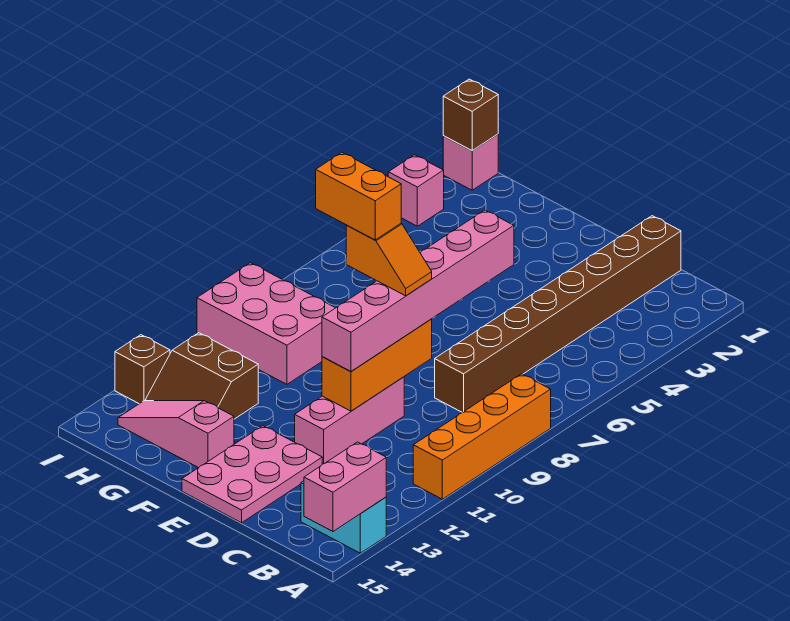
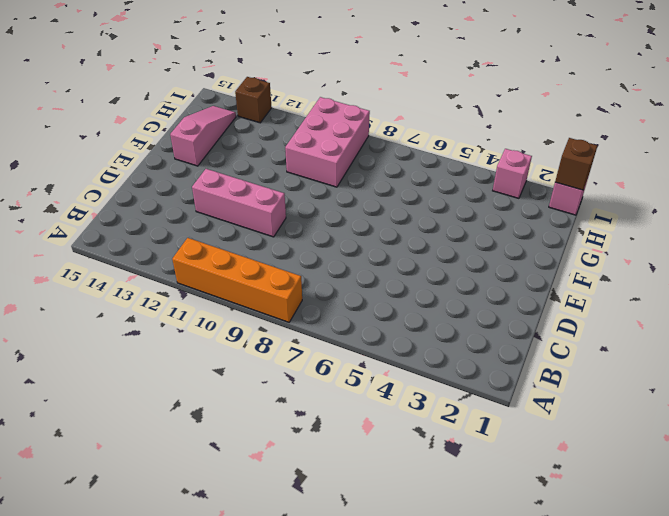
none -> cyan brick A14:B14 level 1
none -> brown brick C1:C8 level 1
none -> pink plate D13:E15 level 1

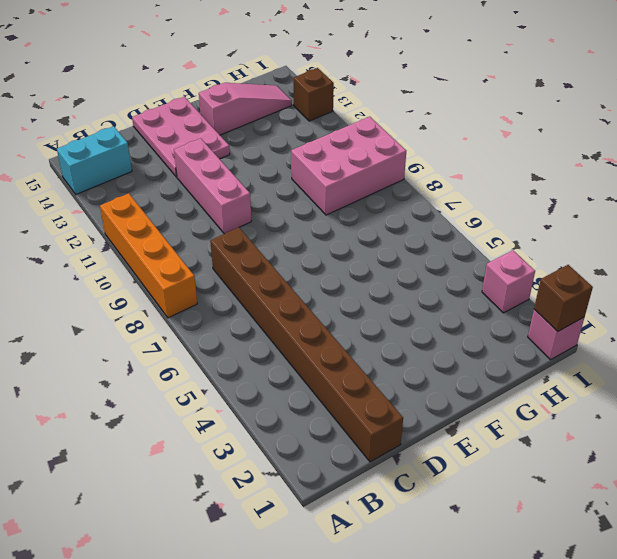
none -> brown slope G12:H13 level 1 top 12
none -> pink brick A14:A15 level 2
none -> orange brick D9:D11 level 2

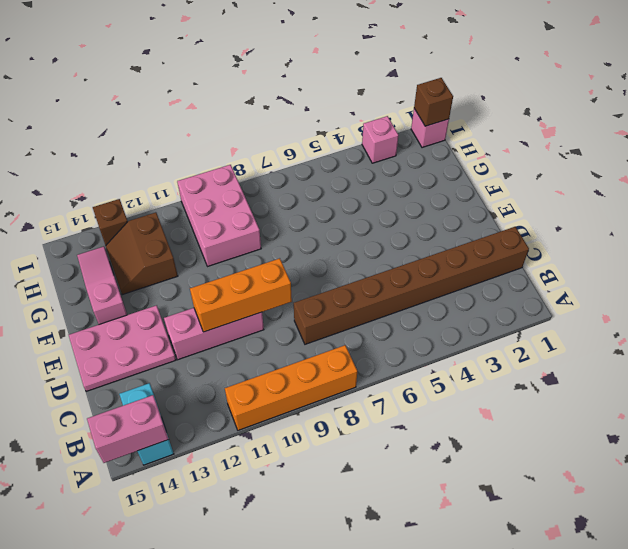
none -> pink brick D6:D11 level 3
none -> orange slope D9:E9 level 4 top E
none -> orange brick E9:F9 level 5

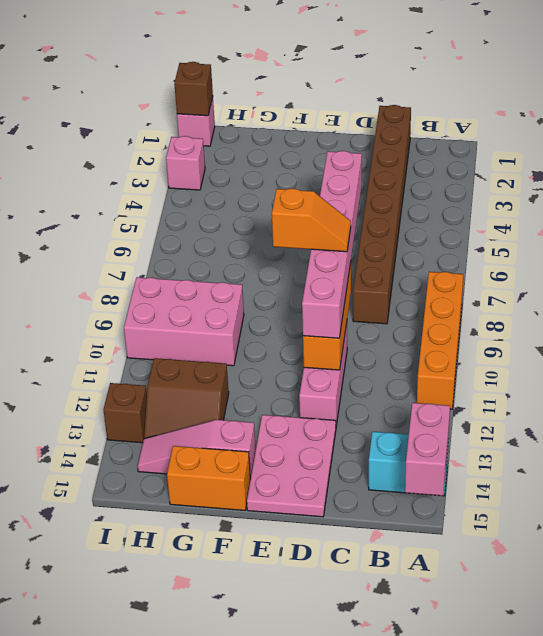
orange brick F15:G15 level 1 -> orange brick E9:F9 level 5

